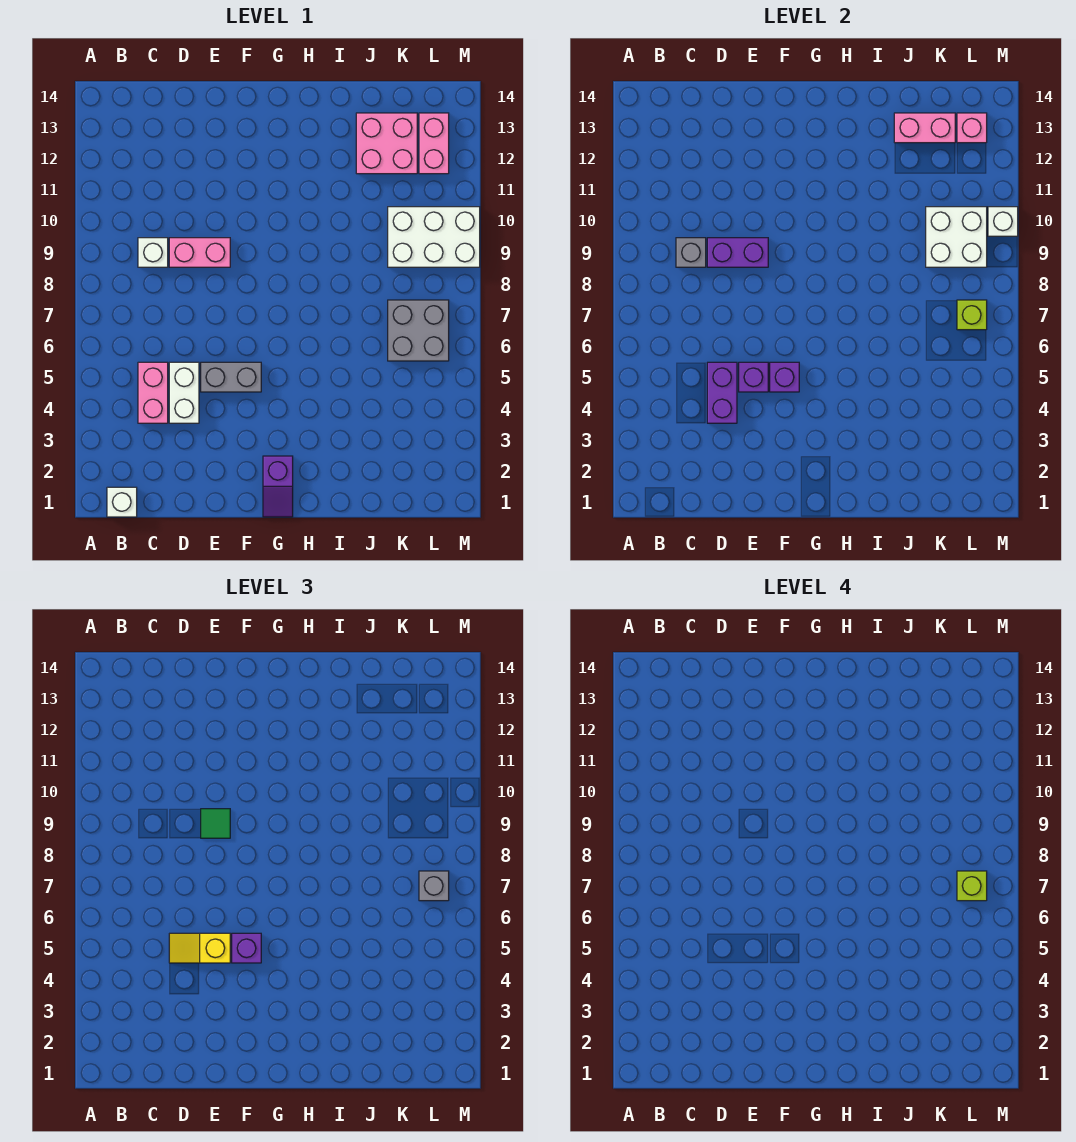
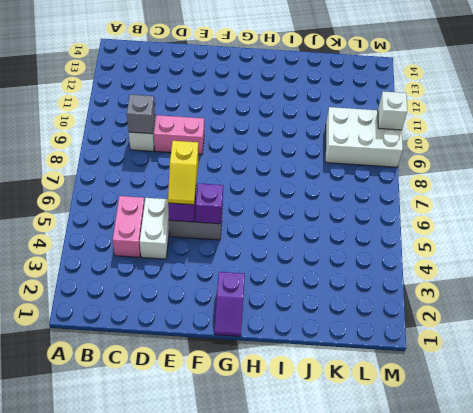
yellow slope E5:E6 level 3 top 6 -> yellow slope D5:E5 level 3 top E
none -> white brick B1 level 1
none -> pink brick J12:K13 level 1
none -> grey brick K6:L7 level 1

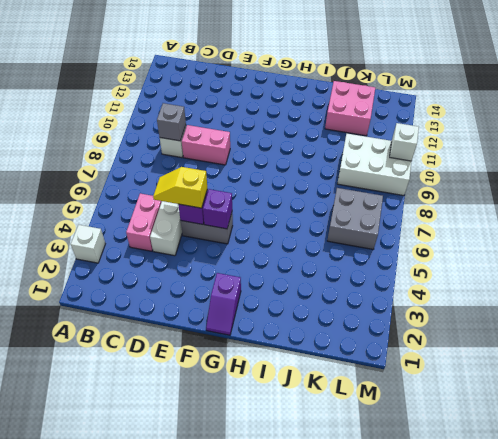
white brick A3 level 1 -> white brick B1 level 1
none -> pink brick L12:L13 level 1
none -> purple brick D4:D5 level 2
none -> purple brick D9:E9 level 2

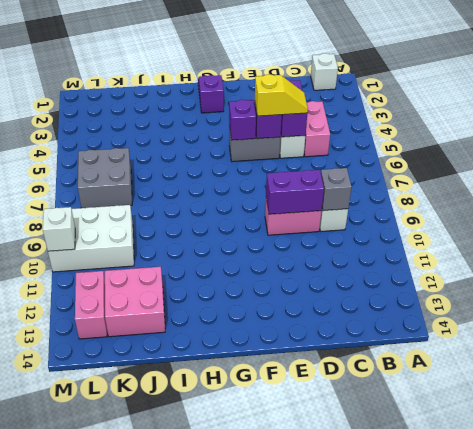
none -> pink brick J13:K13 level 2
none -> white brick K9:L10 level 2
none -> lime brick L7 level 2

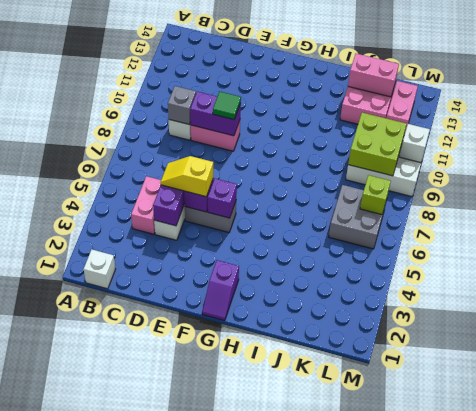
lime brick K9:L10 level 2 -> white brick K9:L10 level 2
none -> pink brick L13 level 2
none -> purple brick F5 level 3
none -> grey brick L7 level 3

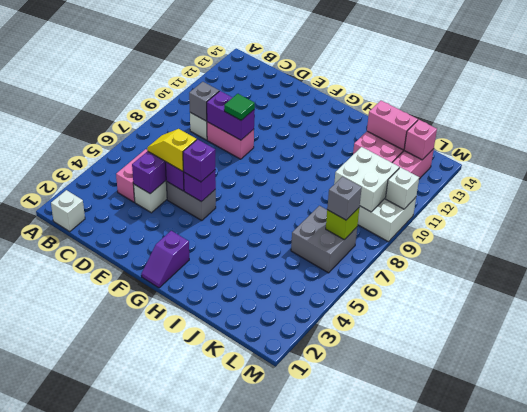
none -> lime brick L7 level 4

